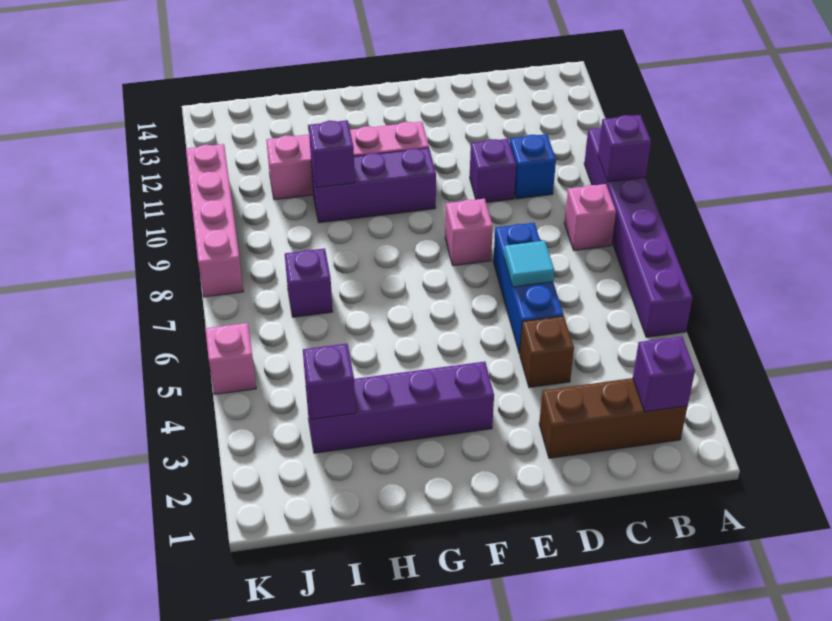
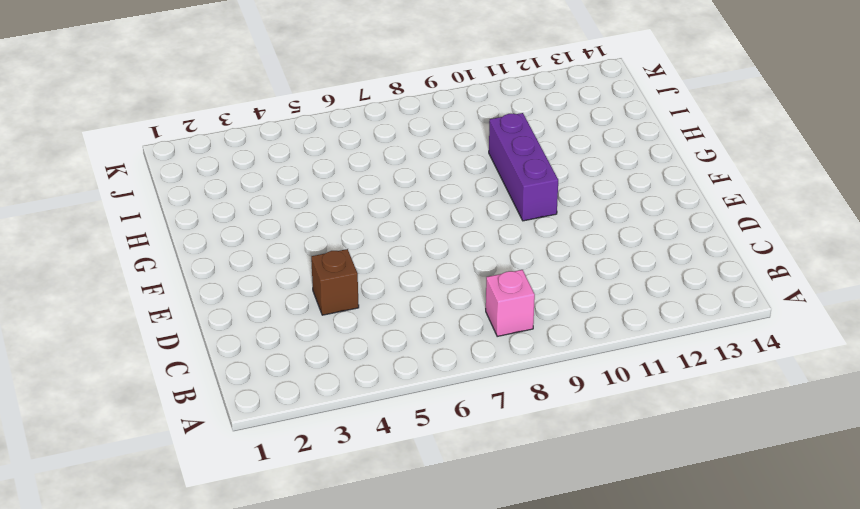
none -> purple brick A5:A10 level 1
none -> brown brick B2:D2 level 1
none -> blue brick C10 level 1

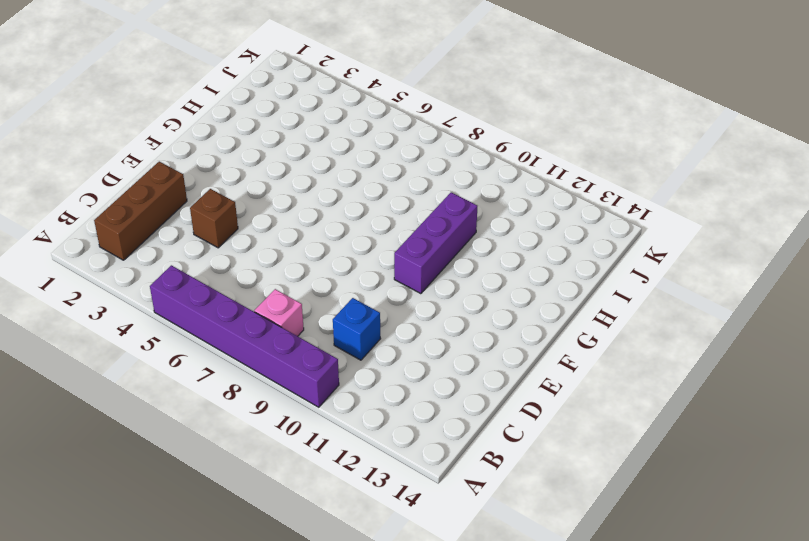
none -> blue brick D5:D7 level 1
none -> purple brick D10 level 1
none -> pink brick E8 level 1

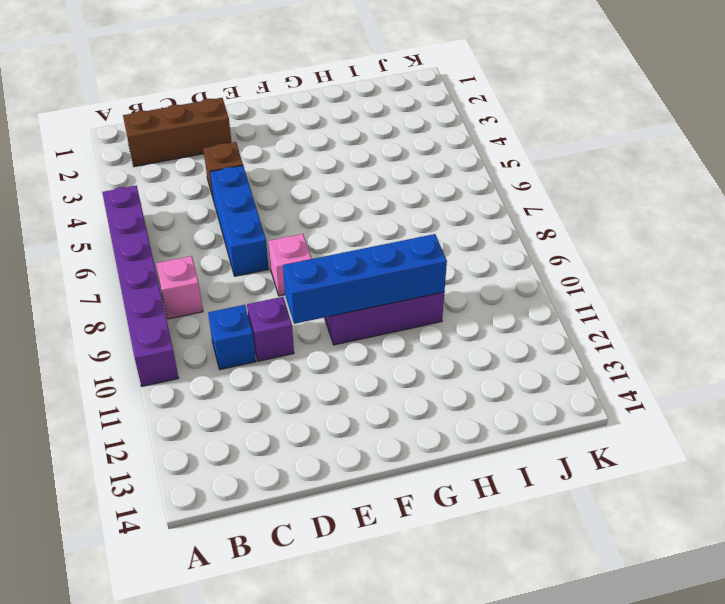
blue brick E10:H10 level 2 -> purple brick H10 level 2
none -> purple brick F3:I3 level 1
none -> pink brick F11:I11 level 1
none -> purple brick I7 level 1

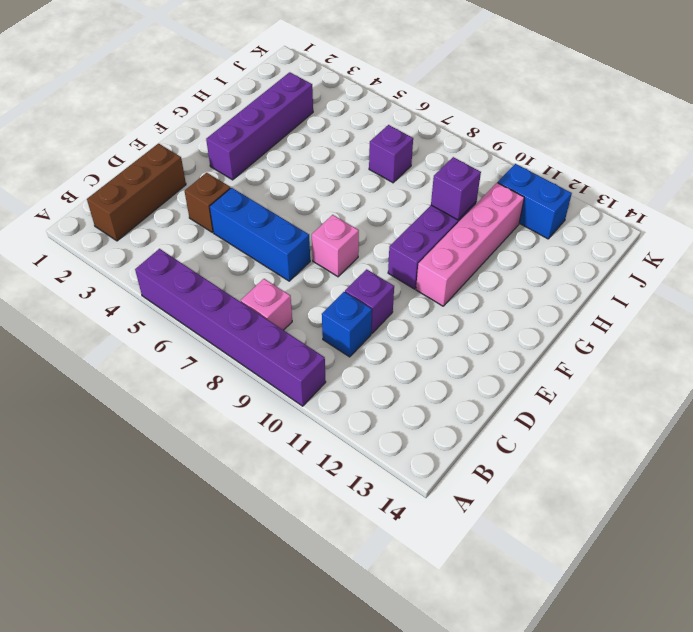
blue brick J11:J12 level 1 -> none
none -> pink brick K5 level 1
none -> pink brick K8:K11 level 1
none -> purple brick A9 level 2

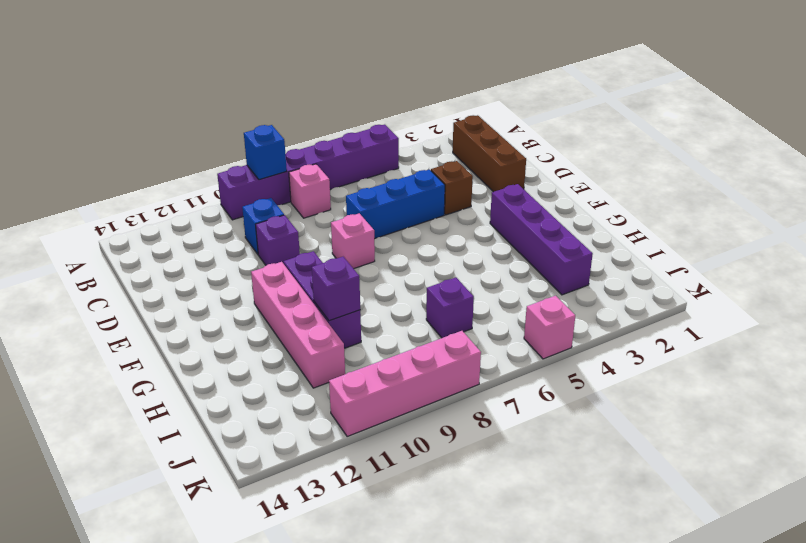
blue brick A9 level 2 -> purple brick A9 level 2
none -> purple brick B2 level 2
none -> cyan tile D6 level 2
none -> purple brick I3 level 2

